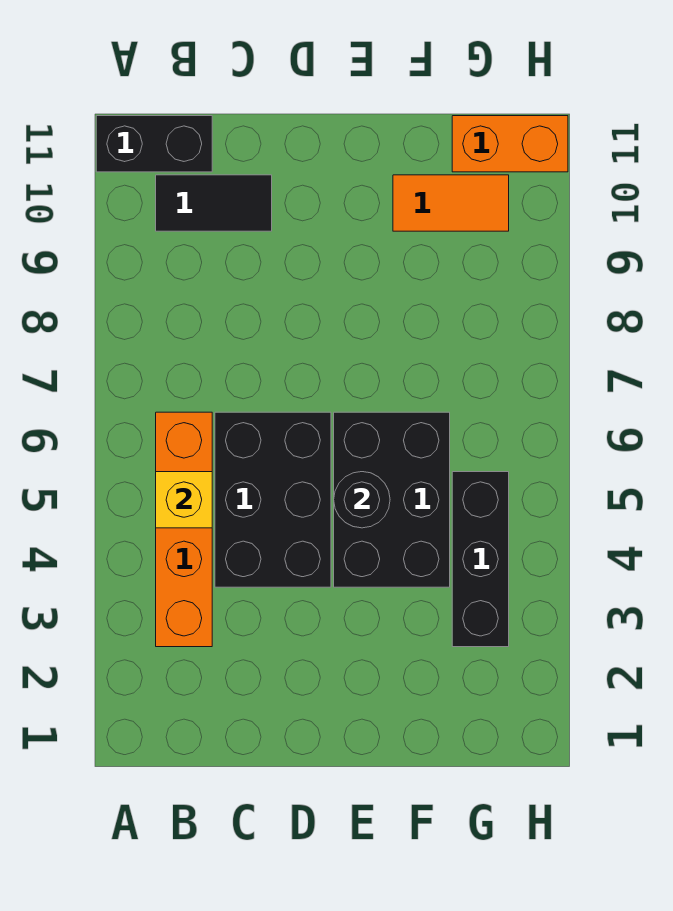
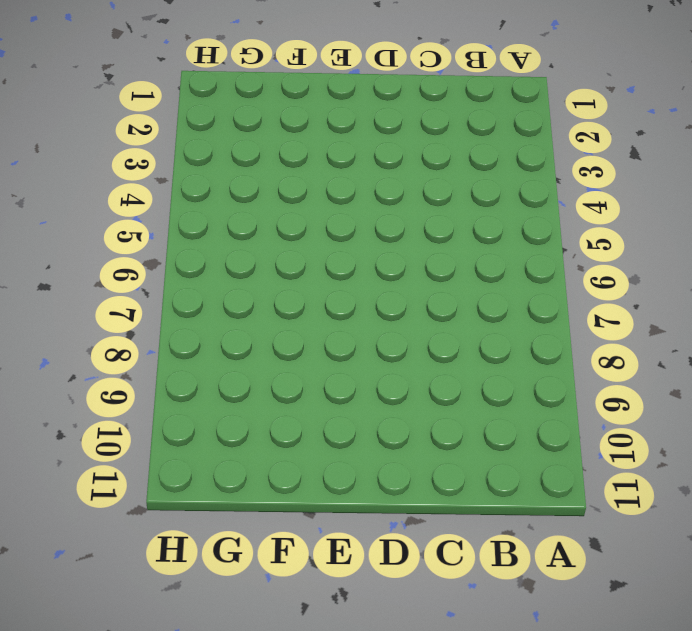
none -> black brick A11:B11 level 1
none -> orange brick B3:B6 level 1

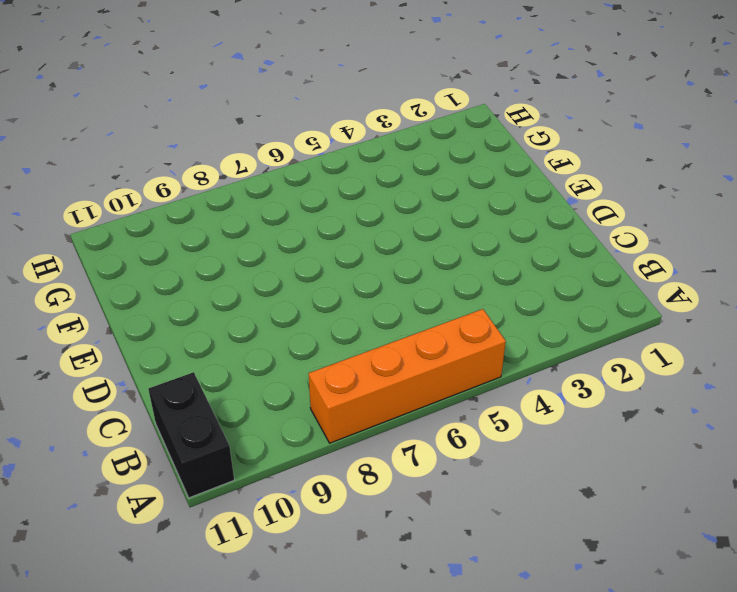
orange brick A5:A8 level 1 -> orange brick B3:B6 level 1
none -> black tile B10:C10 level 1
none -> black brick C4:D6 level 1

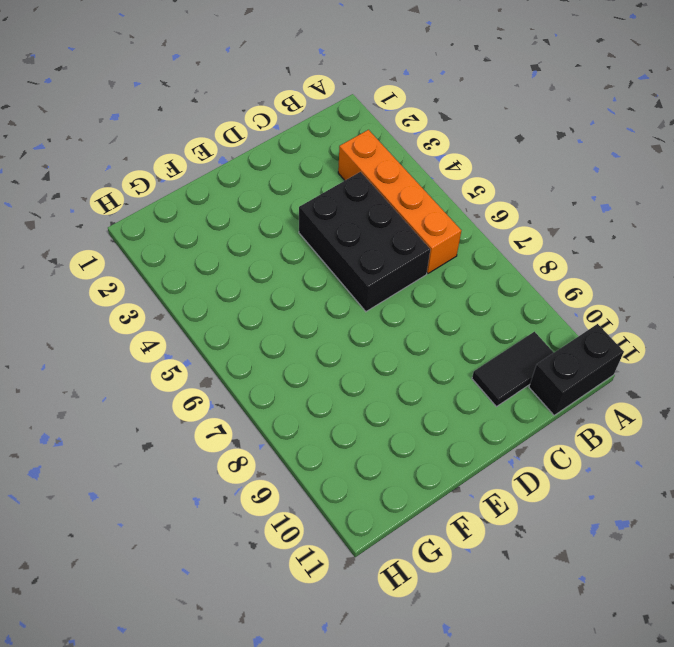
none -> black brick E4:F6 level 1
none -> orange tile F10:G10 level 1

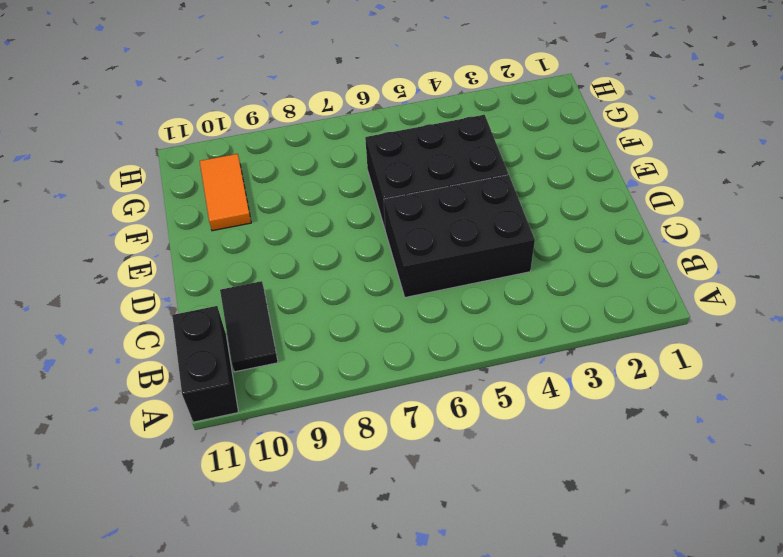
none -> orange brick B3:B6 level 1
none -> black brick G3:G5 level 1

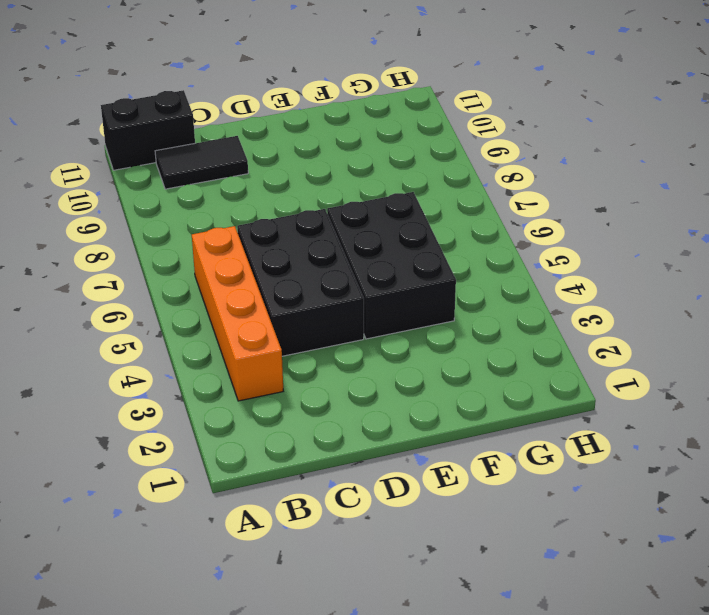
none -> orange tile F10:G10 level 1
none -> black brick G3:G5 level 1

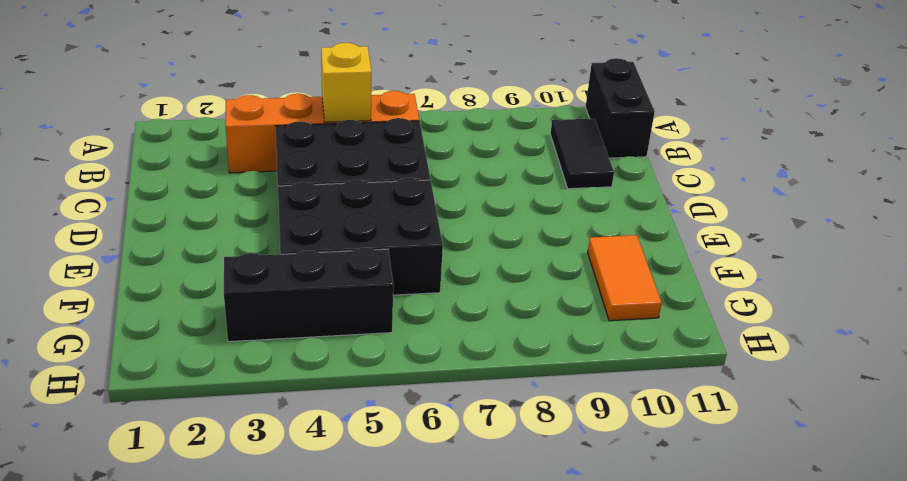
none -> orange brick G11:H11 level 1
none -> black round brick E5 level 2

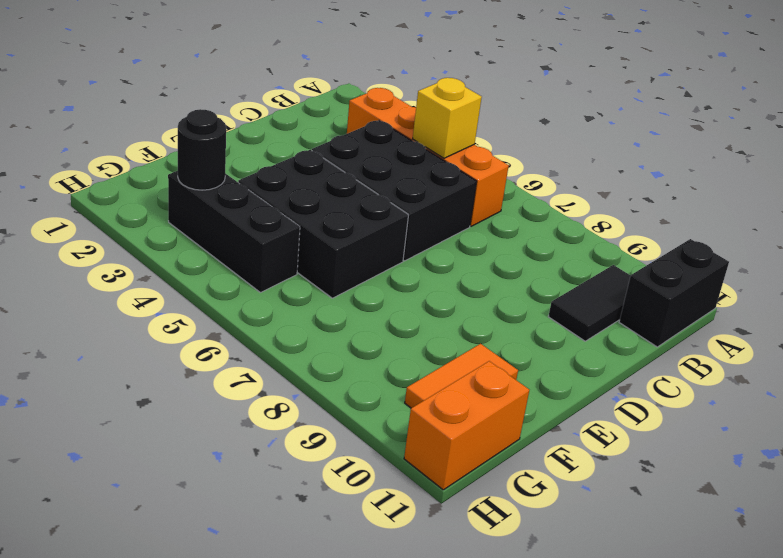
black round brick G3 level 2 -> black round brick E5 level 2

